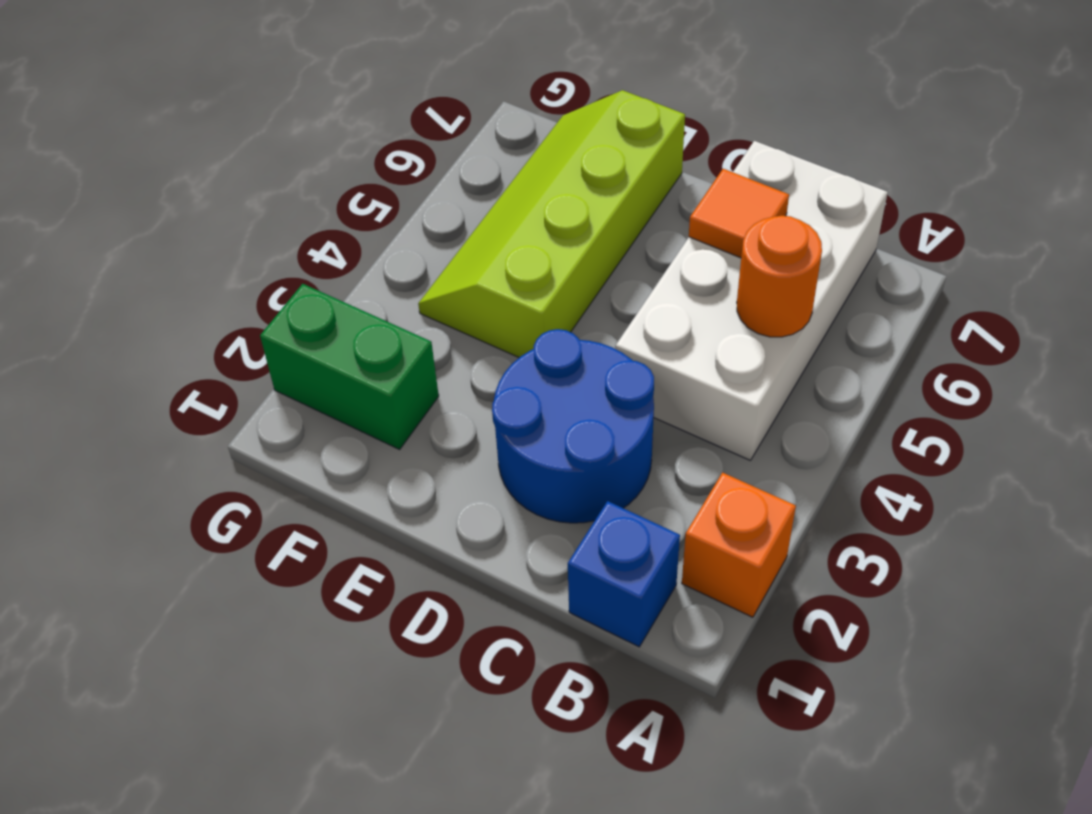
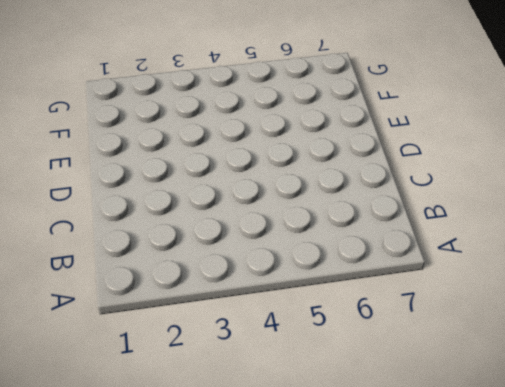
none -> orange brick A2 level 1
none -> blue brick B1 level 1

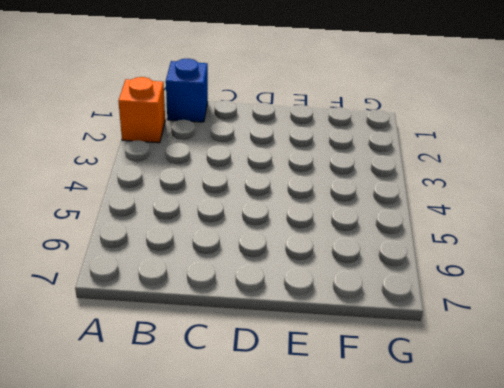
none -> white brick B4:C7 level 1
none -> blue round brick C2:D3 level 1

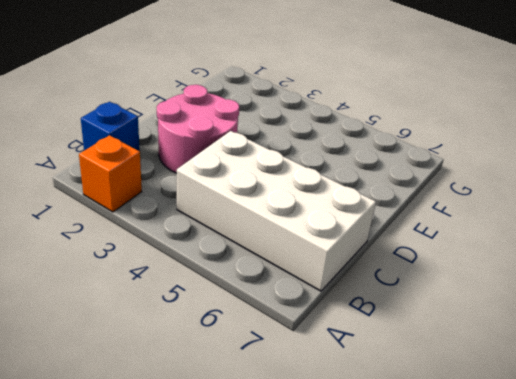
pink round brick C2:D3 level 1 -> blue round brick C2:D3 level 1
none -> lime slope E4:F7 level 1 top E
none -> green brick F2:G2 level 1

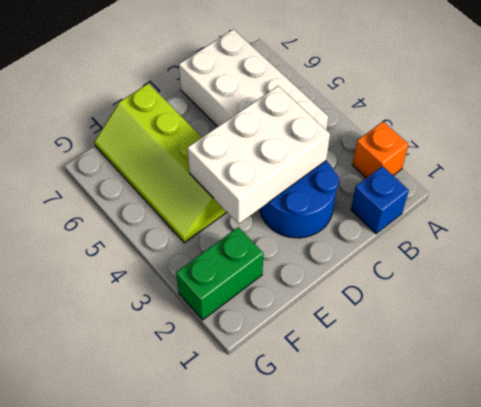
white brick C3:E4 level 2 -> none
none -> orange round brick B5 level 2
none -> orange tile C6 level 2

